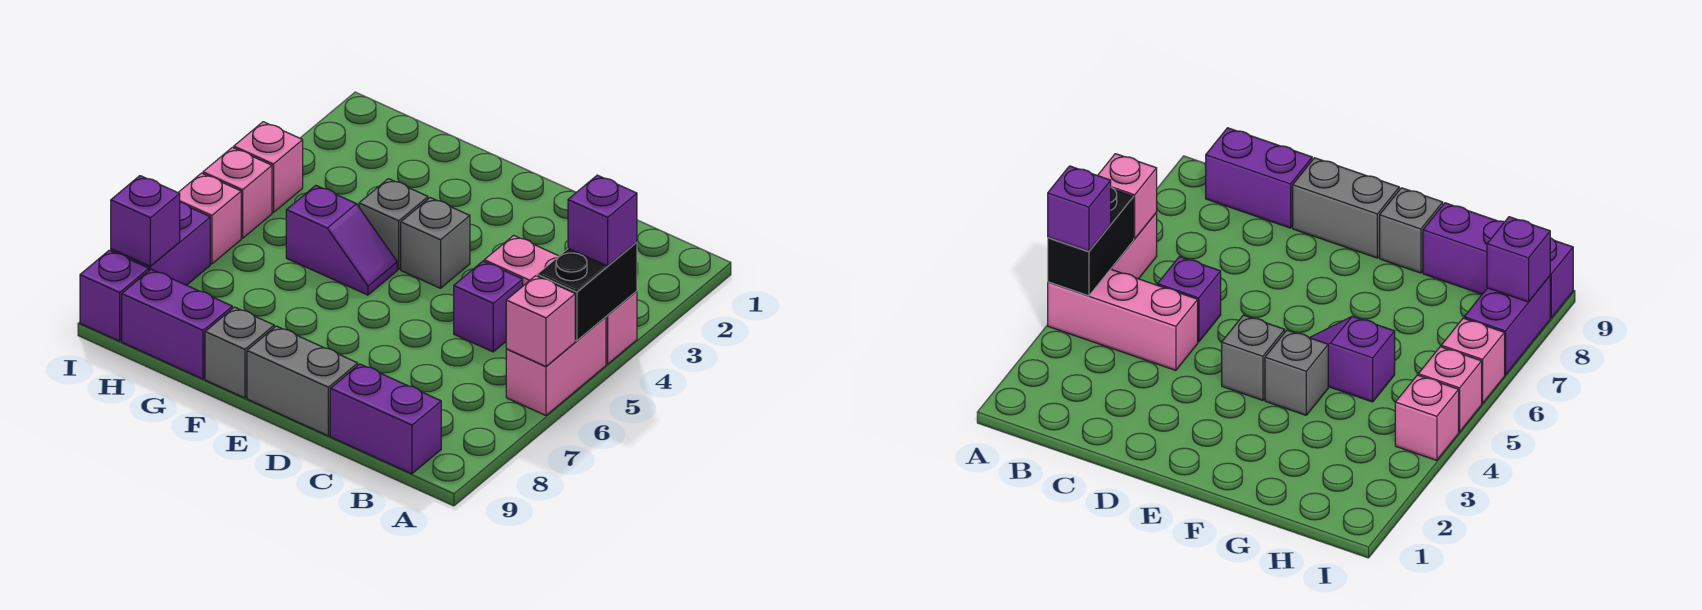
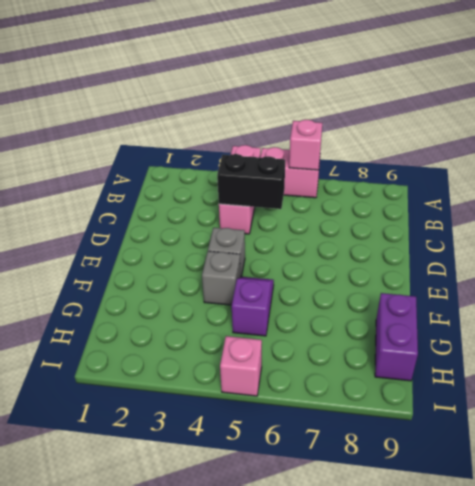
black brick C4:C5 level 2 -> black brick A4:A5 level 2
none -> purple brick B9:C9 level 1
none -> purple brick C5 level 1
none -> grey brick D9:E9 level 1

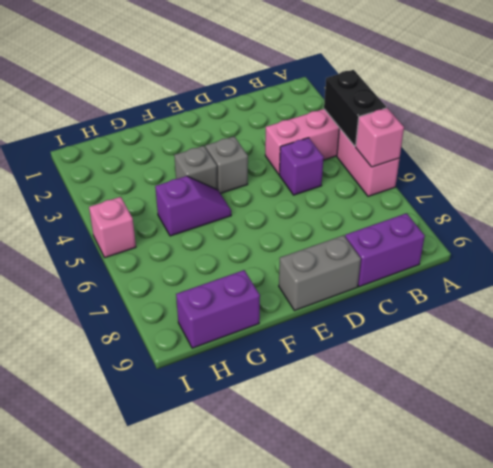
none -> grey brick F9 level 1
none -> pink brick I4 level 1
none -> pink brick I6 level 1

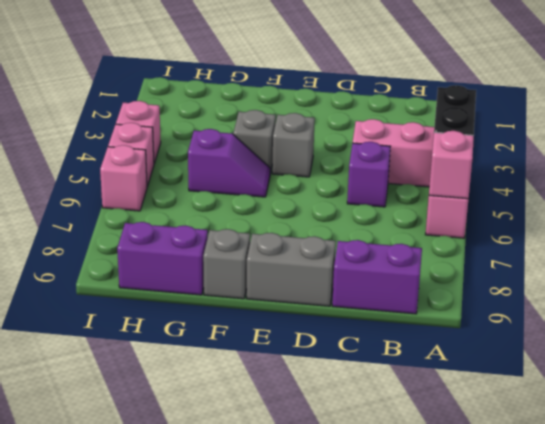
none -> purple brick I7:I8 level 1
none -> purple brick I9 level 1
none -> purple brick I8 level 2

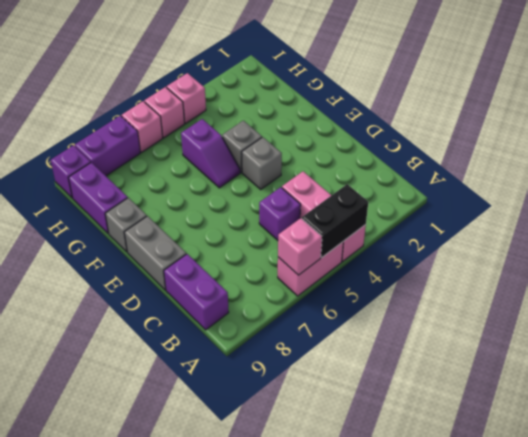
none -> purple brick I8 level 2
none -> purple brick A4 level 3

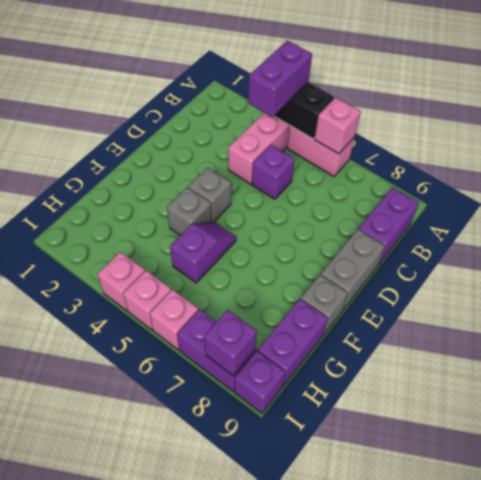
purple brick A4:B4 level 3 -> purple brick A4 level 3

